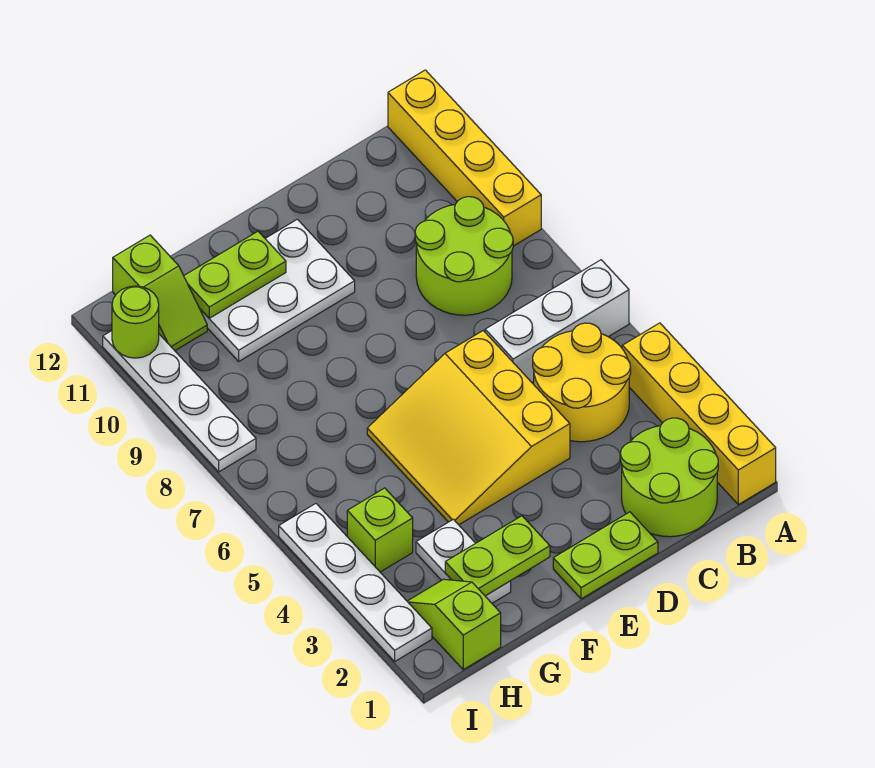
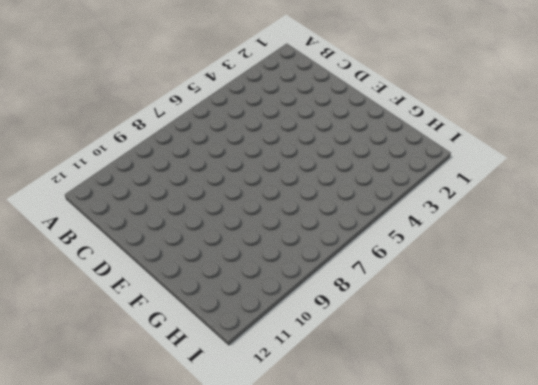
none -> yellow brick A1:A4 level 1
none -> white brick A6:C6 level 1
none -> yellow brick A9:A12 level 1

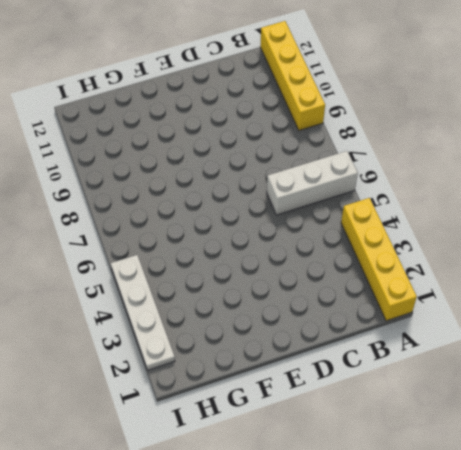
none -> lime round brick B1:C2 level 1
none -> yellow round brick B4:C5 level 1
none -> lime round brick B8:C9 level 1

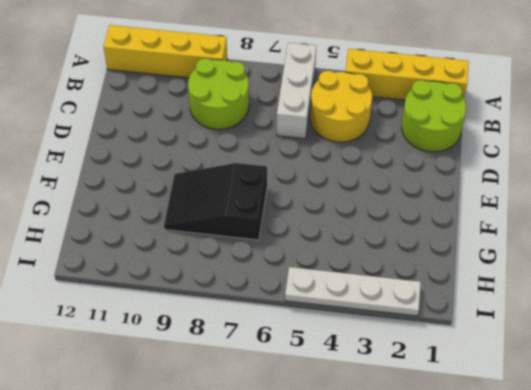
black slope F7:G9 level 1 top 7 -> none
none -> lime plate D1:E1 level 1
none -> yellow slope D4:F6 level 1 top D
none -> white plate E10:G11 level 1

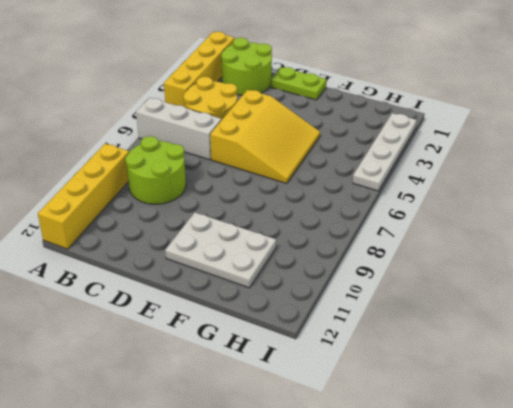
none -> white plate G2:G3 level 1
none -> lime slope H1:H2 level 1 top 1
none -> lime brick H4 level 1

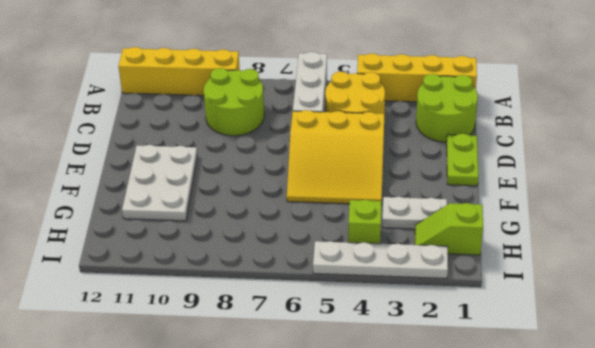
none -> lime slope H11:H12 level 1 top 12
none -> white plate I8:I11 level 1
none -> lime plate F2:G2 level 2

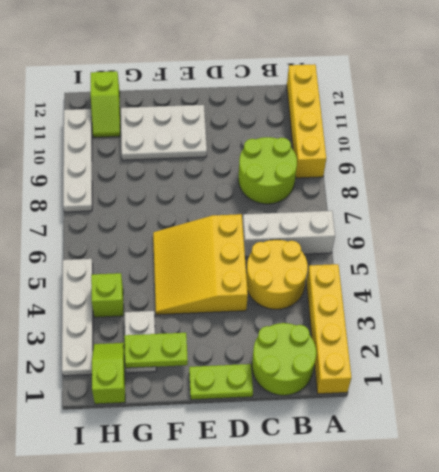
none -> lime plate F11:G11 level 2
none -> lime round brick I11 level 2

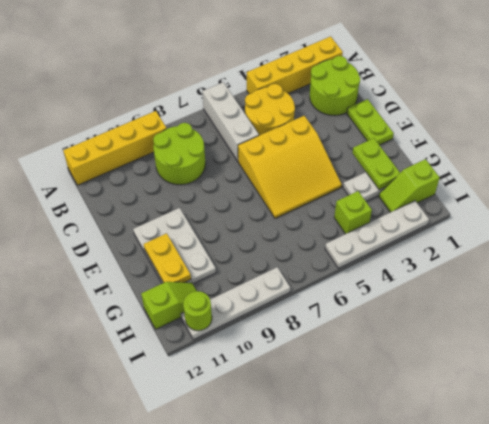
yellow plate F11:G11 level 2 -> lime plate F11:G11 level 2

